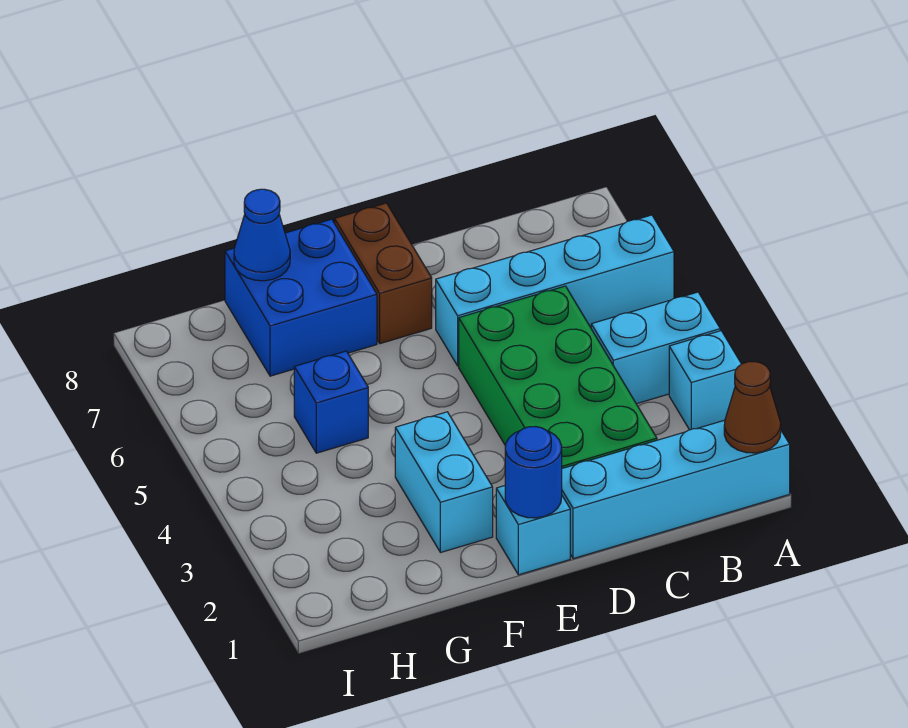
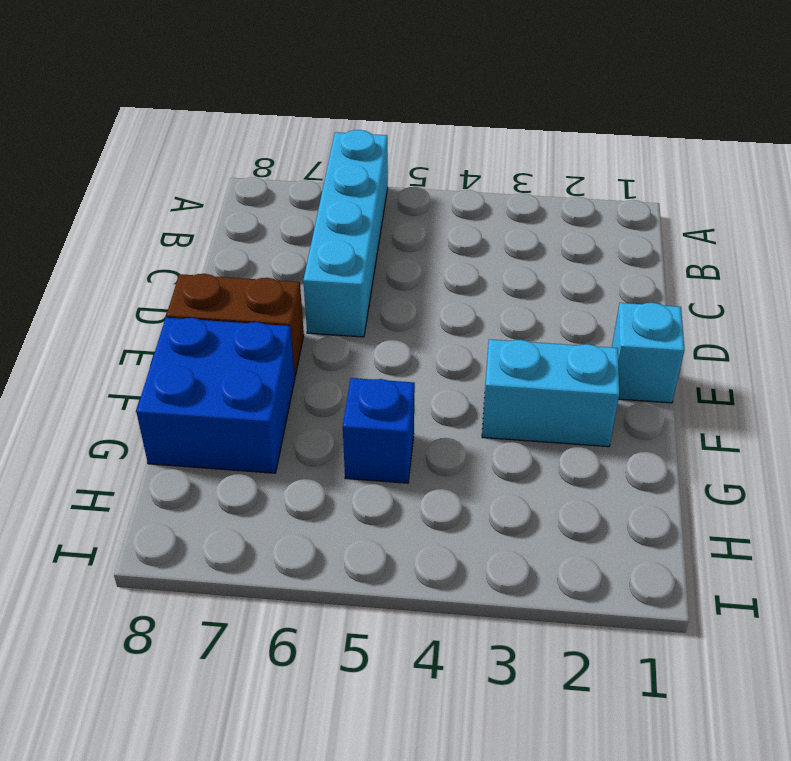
none -> cyan brick A1:D1 level 1
none -> cyan brick A3 level 1
none -> cyan brick A4:B4 level 1

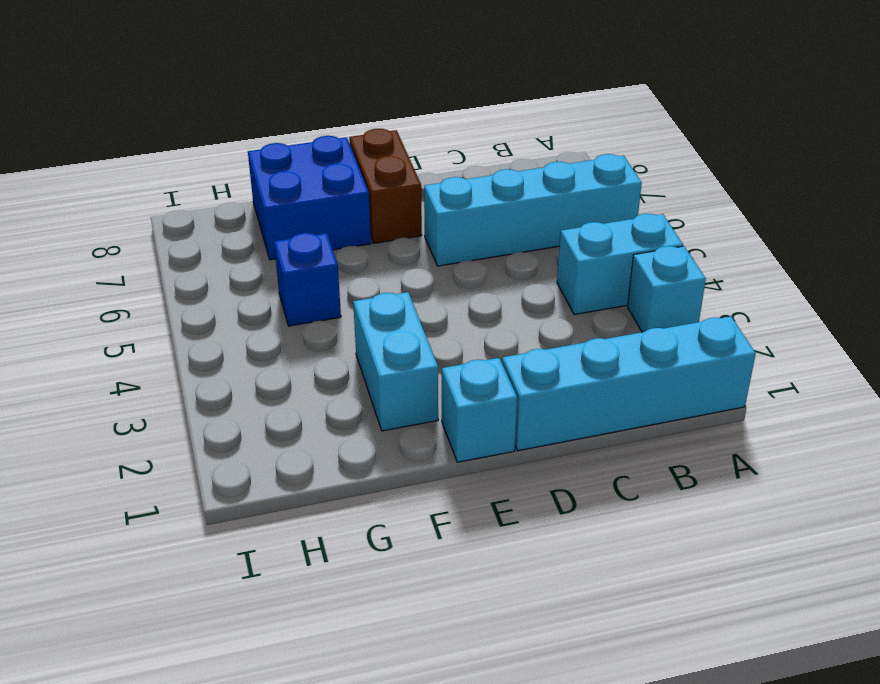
none -> green brick C2:D5 level 1
none -> brown cone A1 level 2
none -> blue round brick E1 level 2

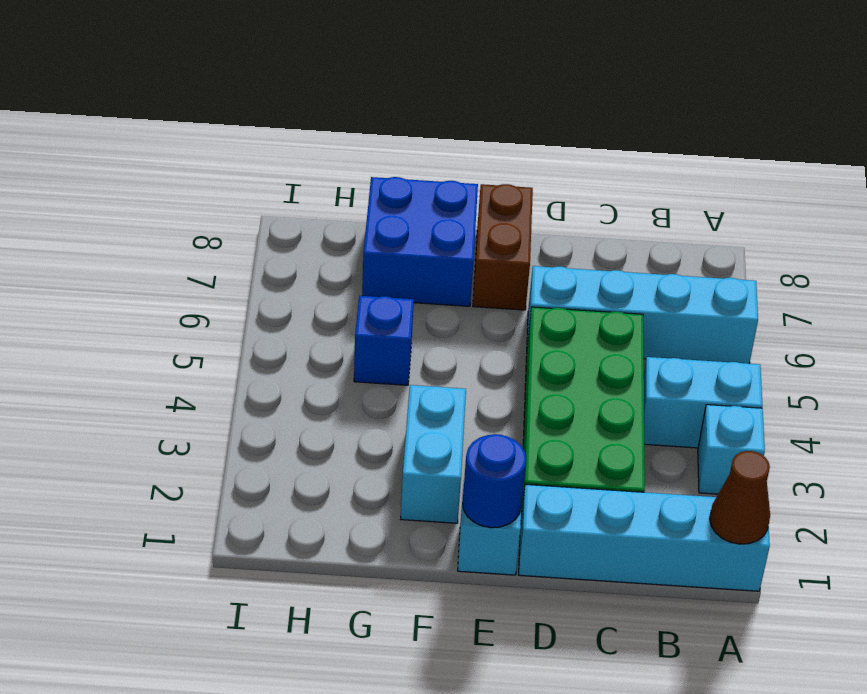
none -> blue cone G8 level 2

